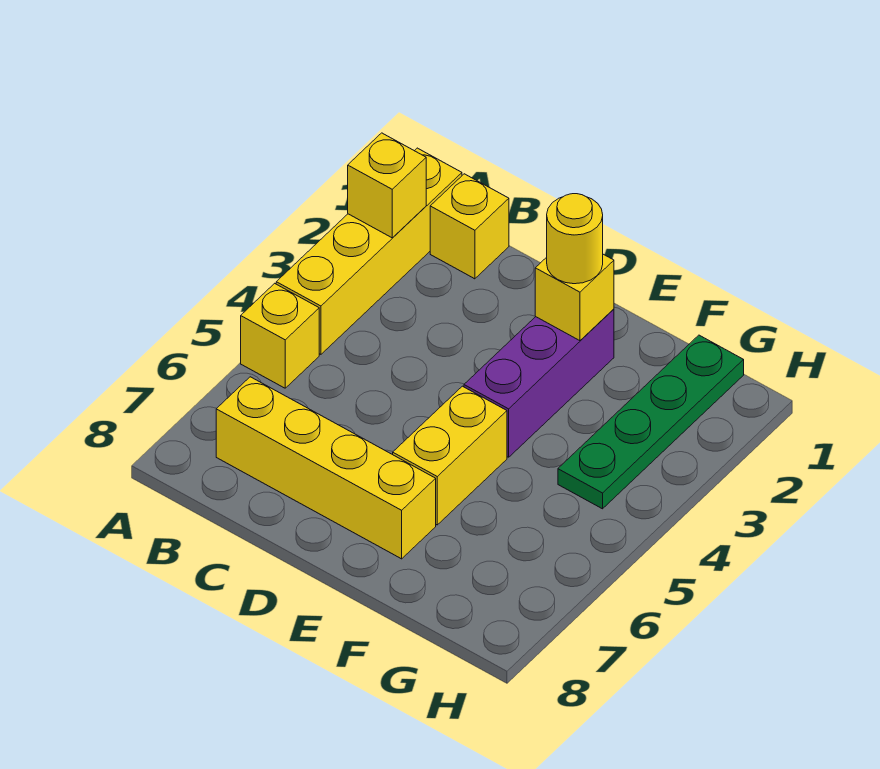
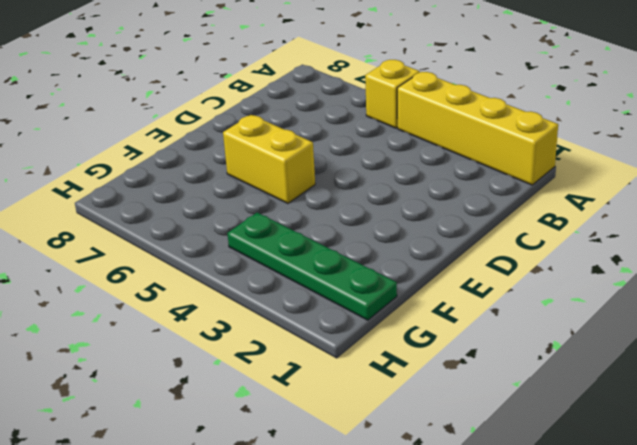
none -> yellow brick B1 level 1
none -> yellow brick B7:E7 level 1

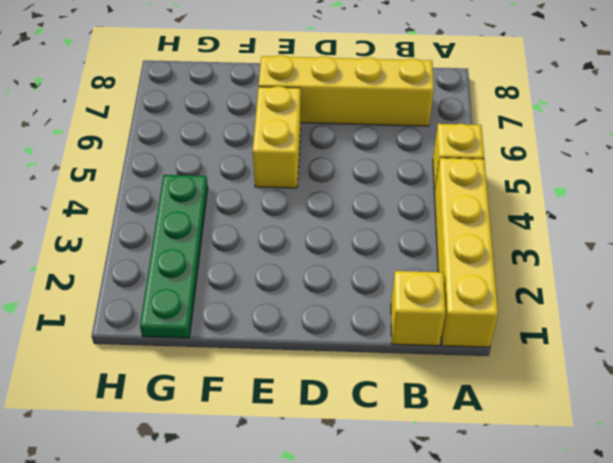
none -> purple brick E2:E4 level 1
none -> yellow brick A2 level 2

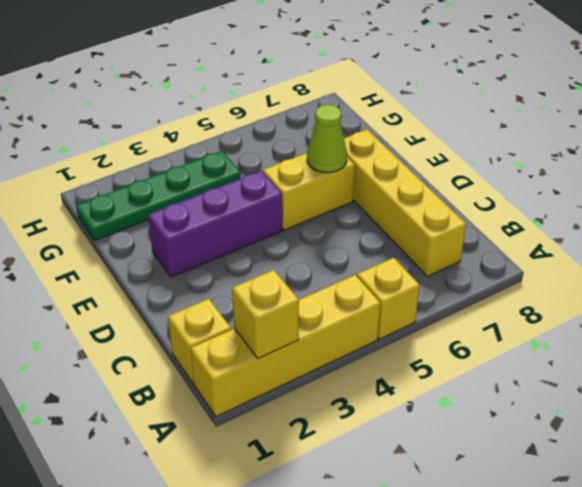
lime cone E6 level 2 -> none
none -> yellow brick E2 level 2
none -> yellow round brick E2 level 3

